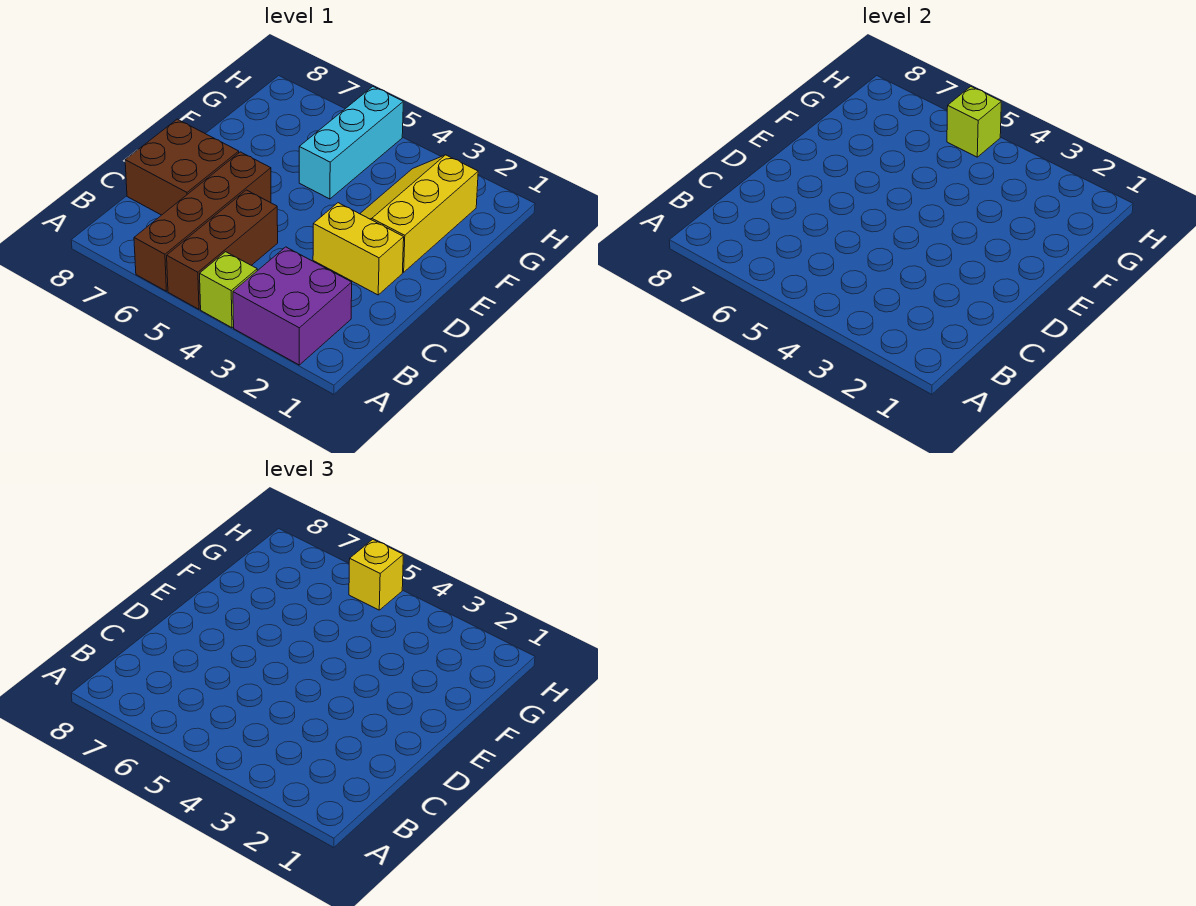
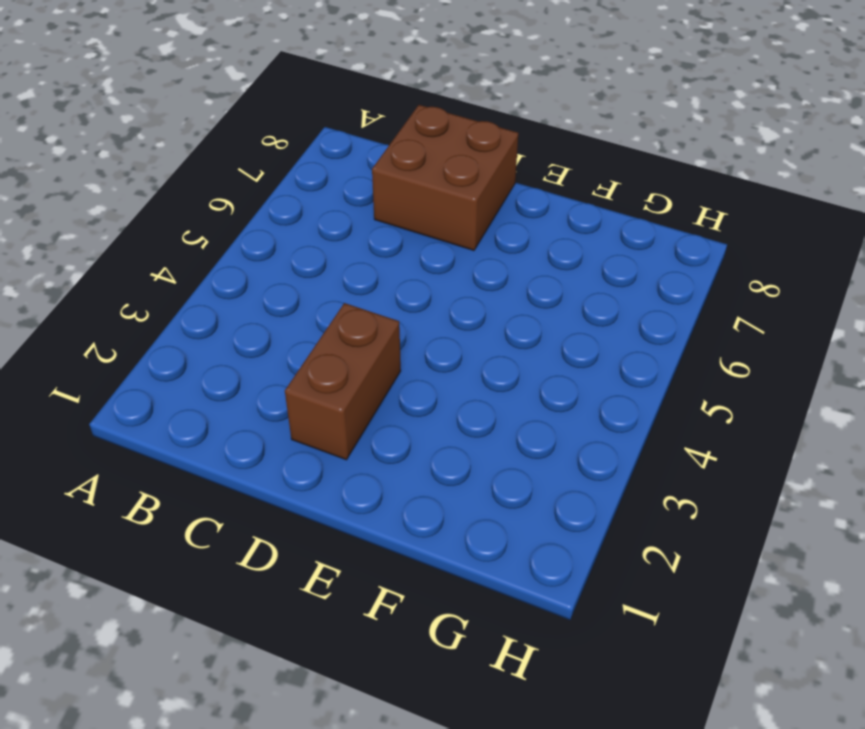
brown brick D2:D3 level 1 -> yellow brick D2:D3 level 1
none -> purple brick A2:B3 level 1
none -> lime brick A4 level 1

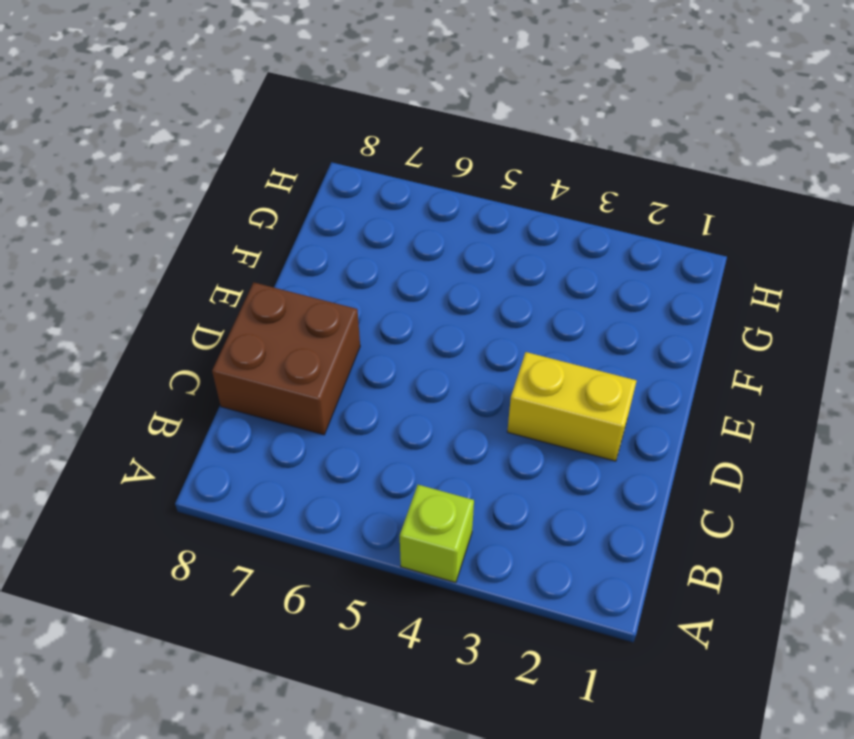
none -> purple brick A2:B3 level 1
none -> brown brick A5:C5 level 1

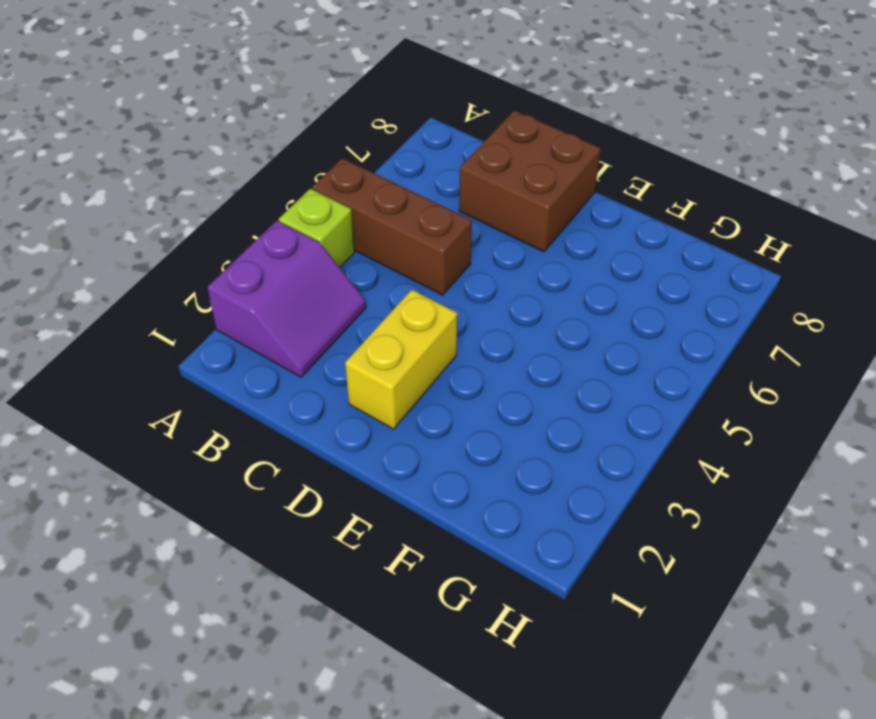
purple slope A2:B3 level 1 top A -> purple brick A2:B3 level 1
none -> brown brick A6:D6 level 1
none -> yellow slope E2:G3 level 1 top 2

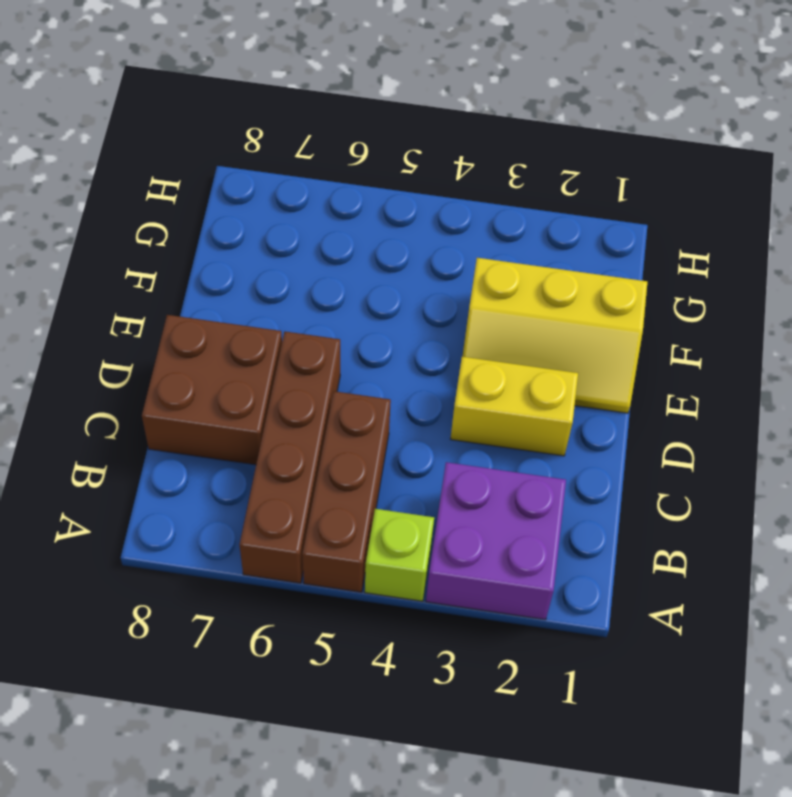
yellow slope E1:F3 level 1 top F -> yellow slope E2:G3 level 1 top 2
none -> cyan brick F5:H5 level 1
none -> lime brick H5 level 2

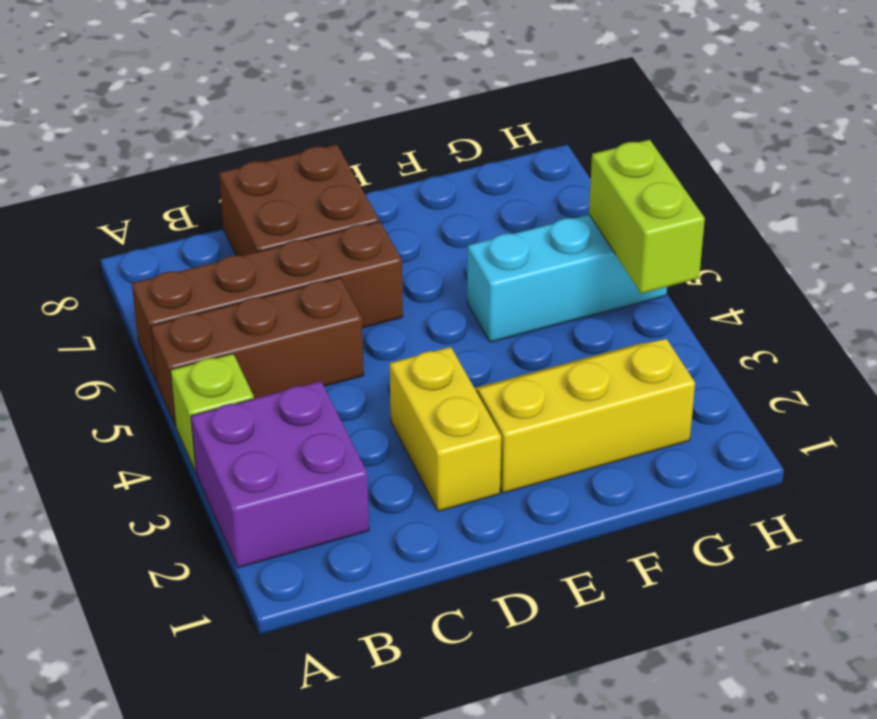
lime brick H4:H5 level 2 -> lime brick H5 level 2
none -> yellow brick H5 level 3

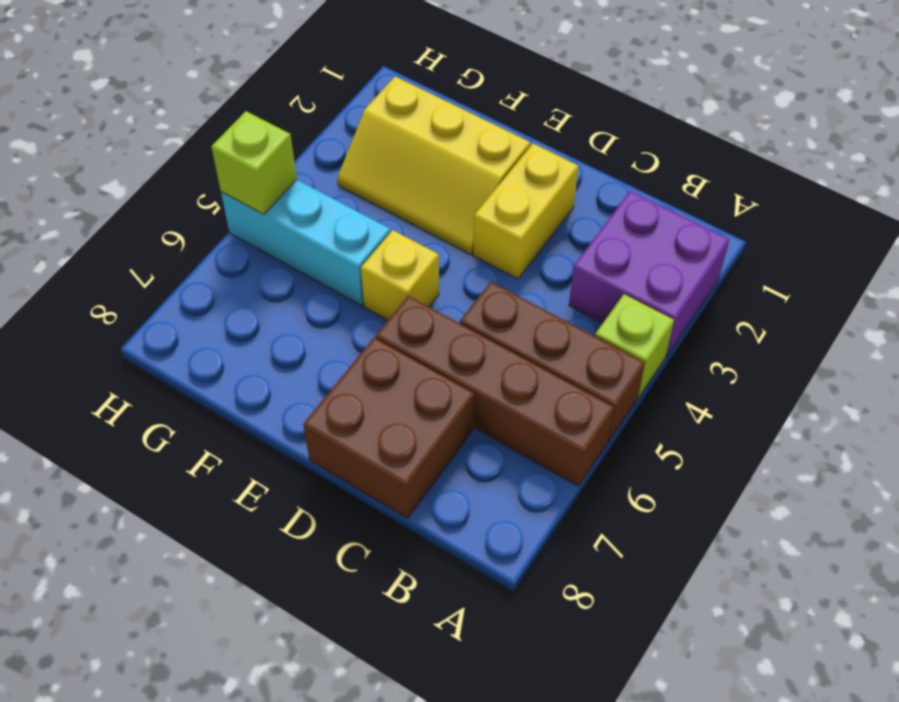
yellow brick E5 level 1 -> yellow brick H5 level 3

